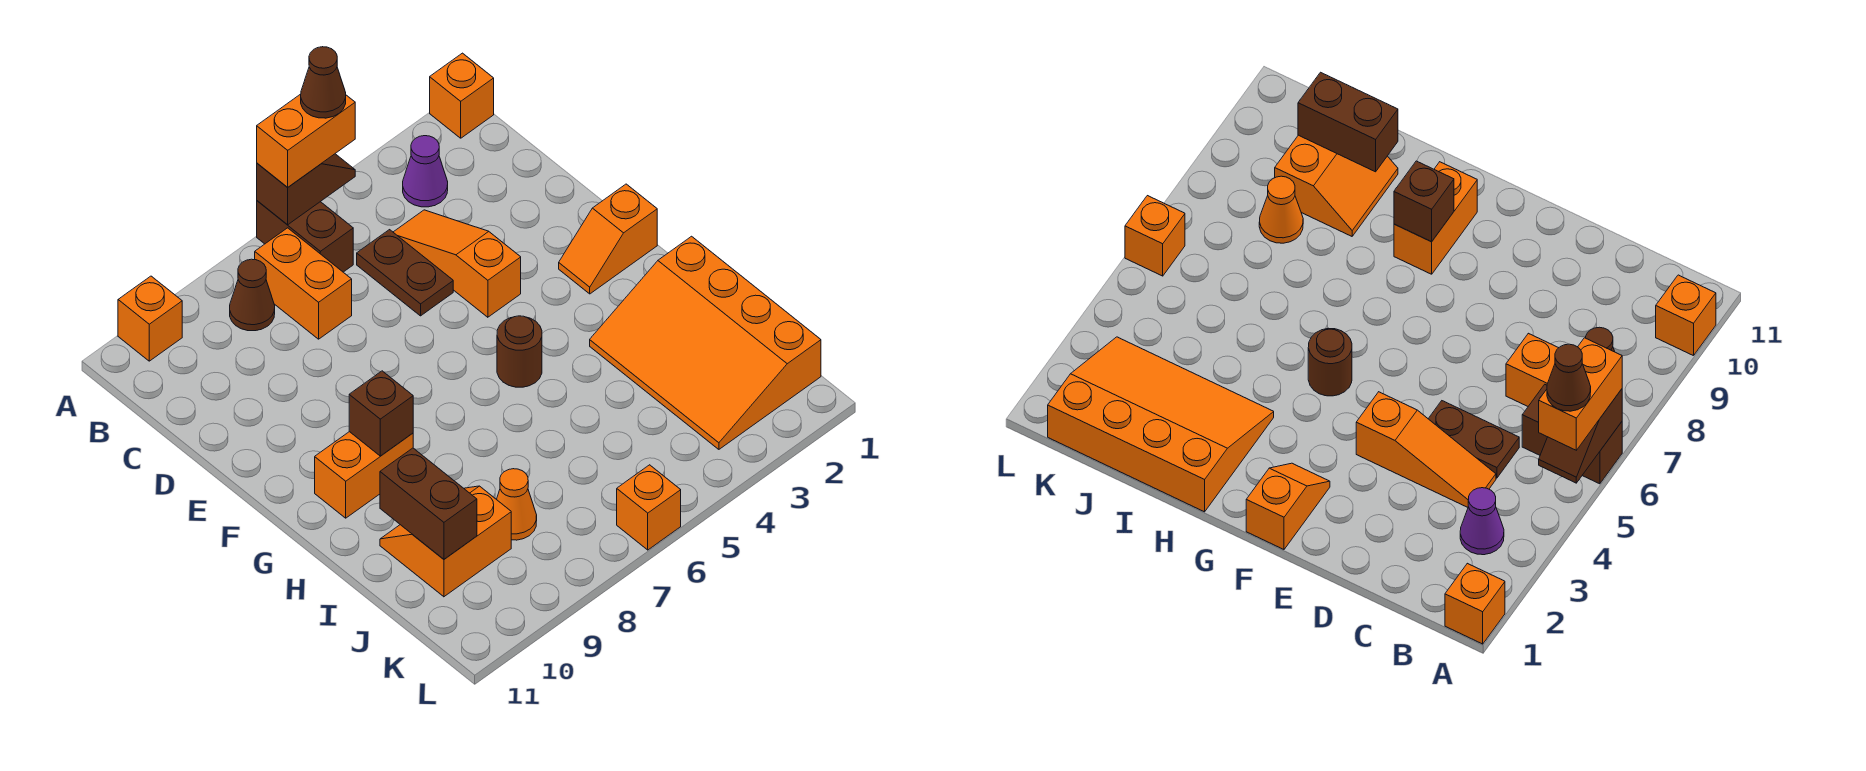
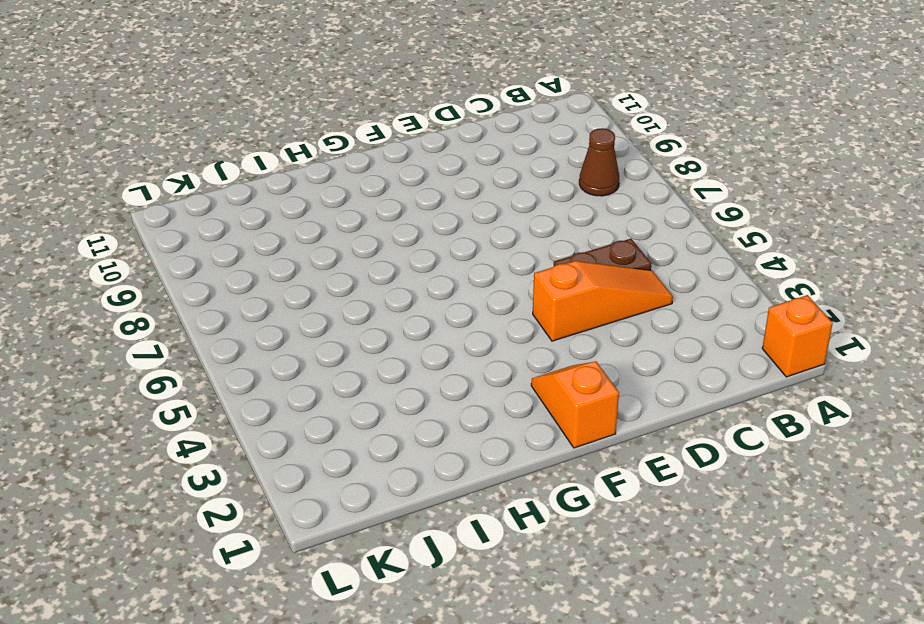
none -> brown brick A6:B6 level 1
none -> orange brick A10 level 1
none -> purple cone B3 level 1

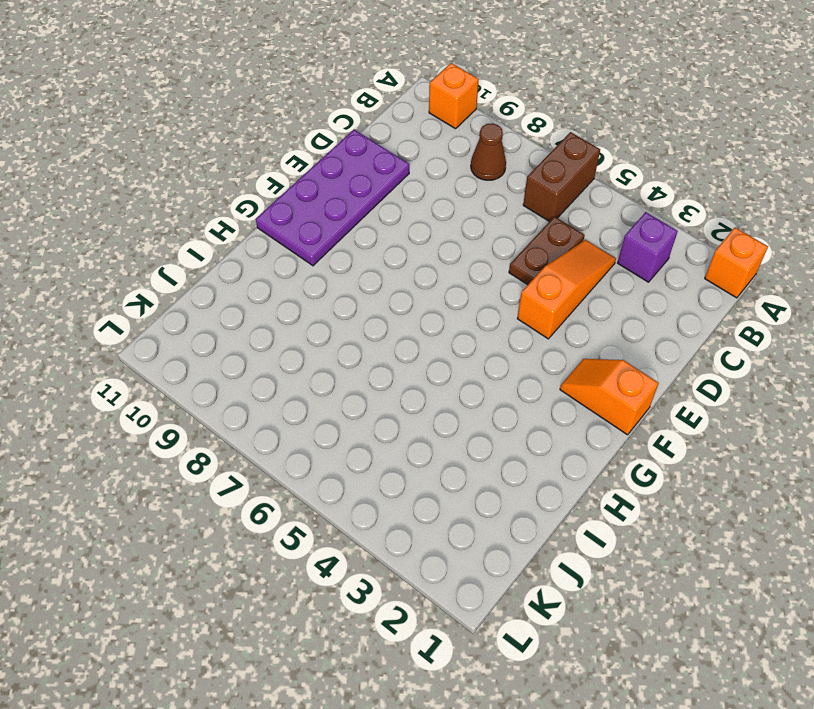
purple brick B3 level 1 -> purple cone B3 level 1
purple plate D10:G11 level 1 -> orange brick G9:G10 level 1
none -> orange brick B7:C7 level 1
none -> brown round brick G5 level 1
none -> orange slope H1:K3 level 1 top 1

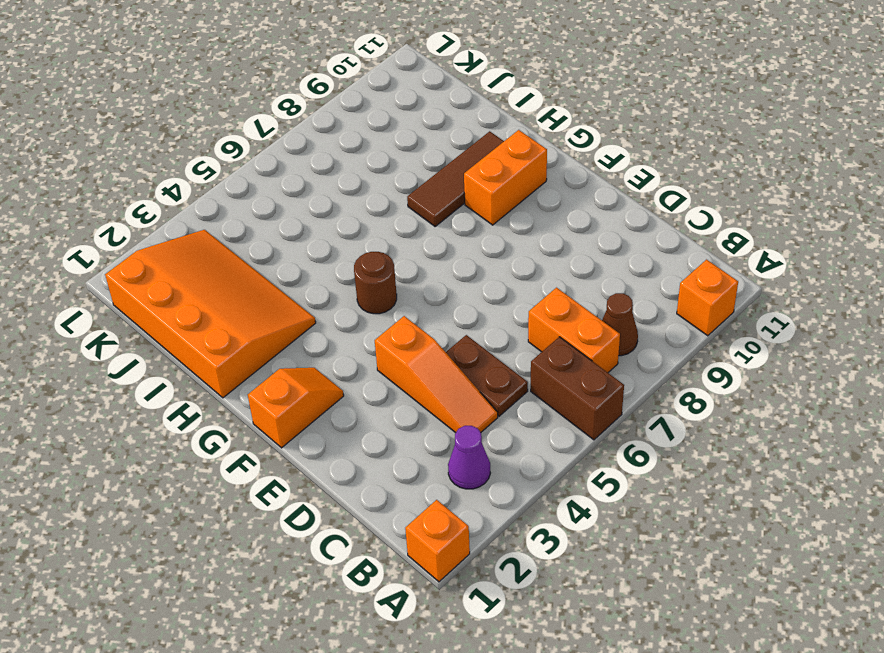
brown tile H8:H10 level 1 -> none
none -> orange slope I9:J10 level 1 top J
none -> orange cone J8 level 1
none -> orange brick L6 level 1

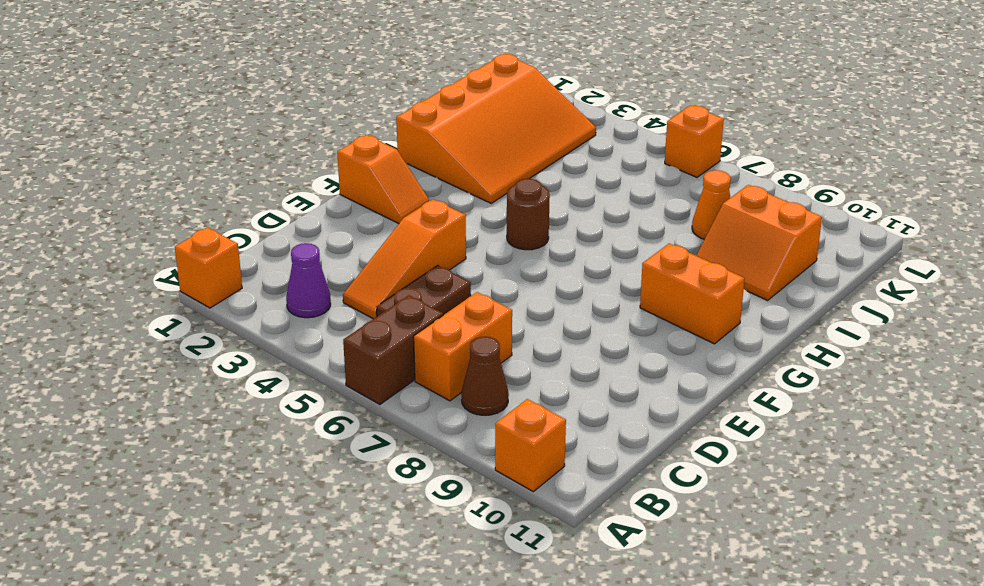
none -> brown slope A5:A6 level 2 top 6
none -> brown brick G9 level 2
none -> brown brick I10:J10 level 2

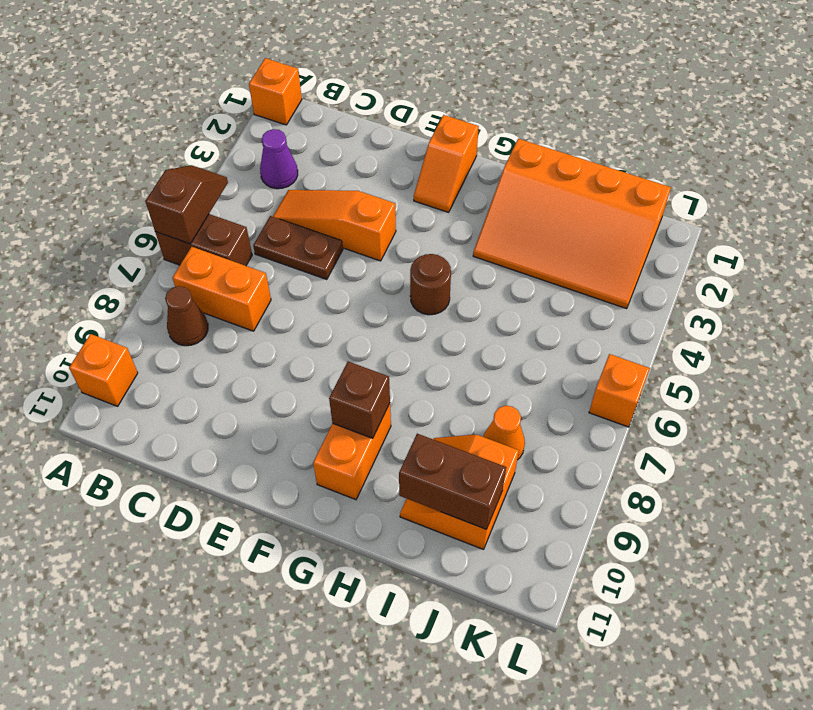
none -> orange brick A5:A6 level 3
none -> brown cone A5 level 4

